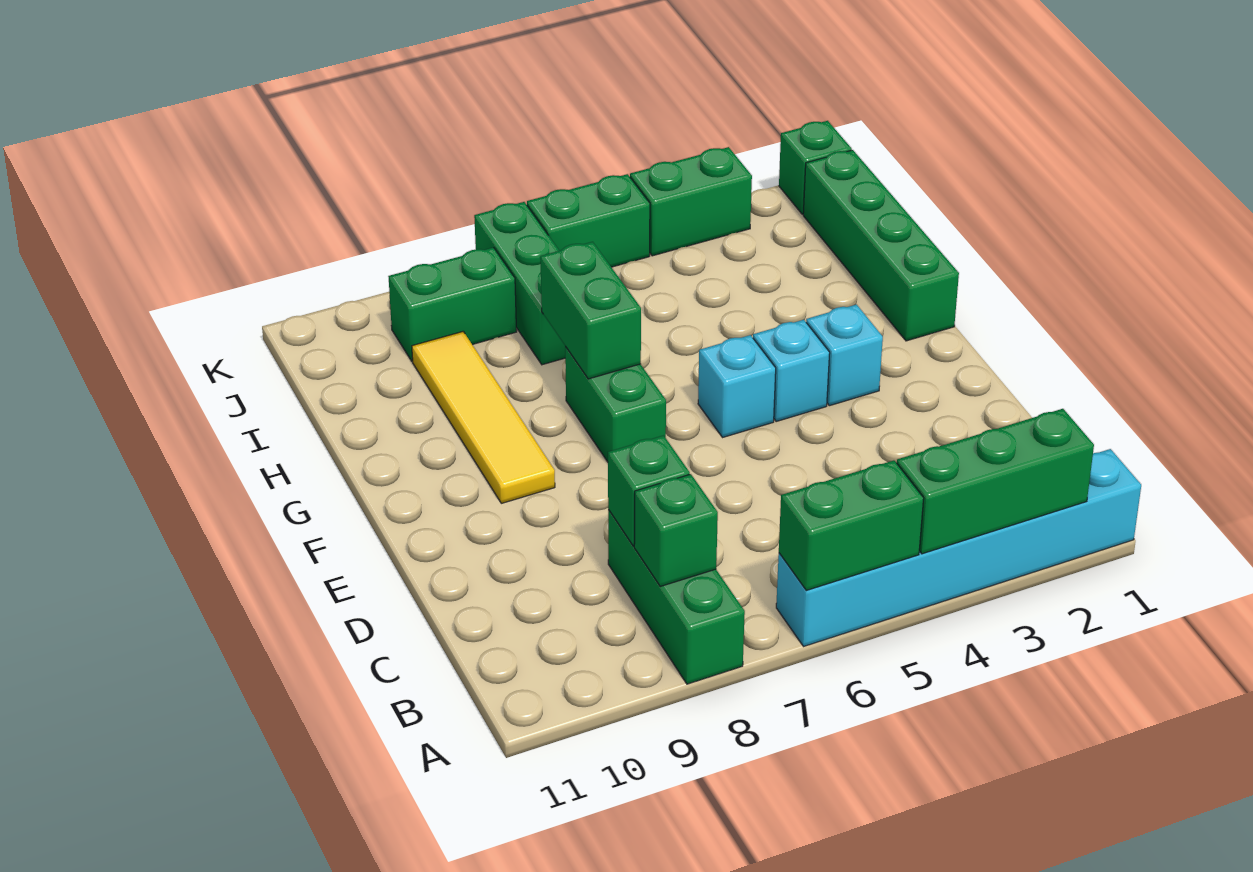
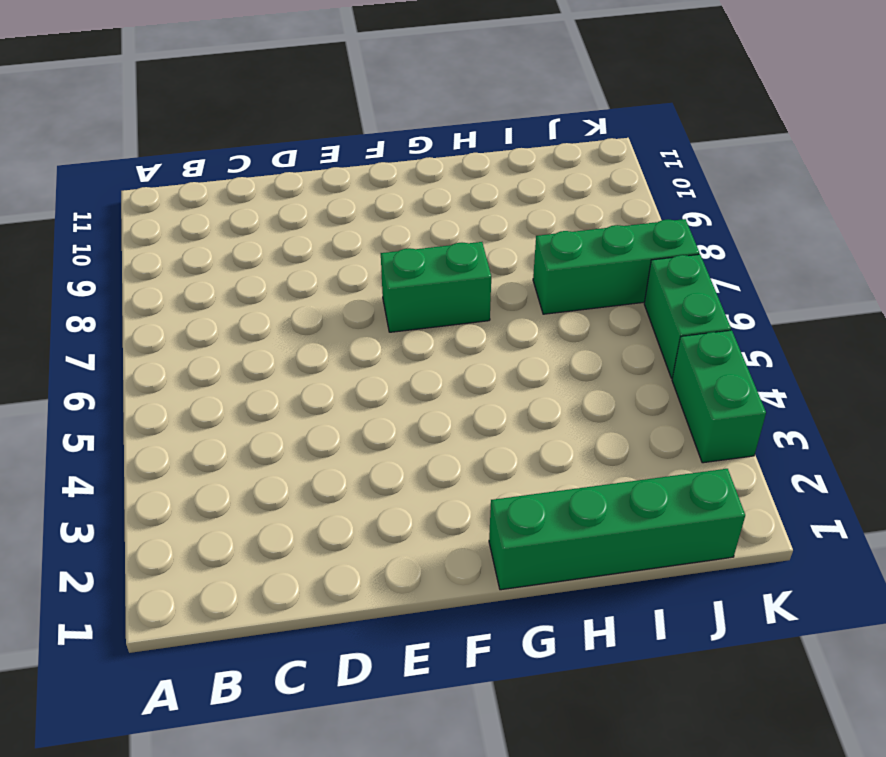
none -> cyan brick A1:A6 level 1
none -> green brick A8:C8 level 1
none -> cyan brick F3 level 1

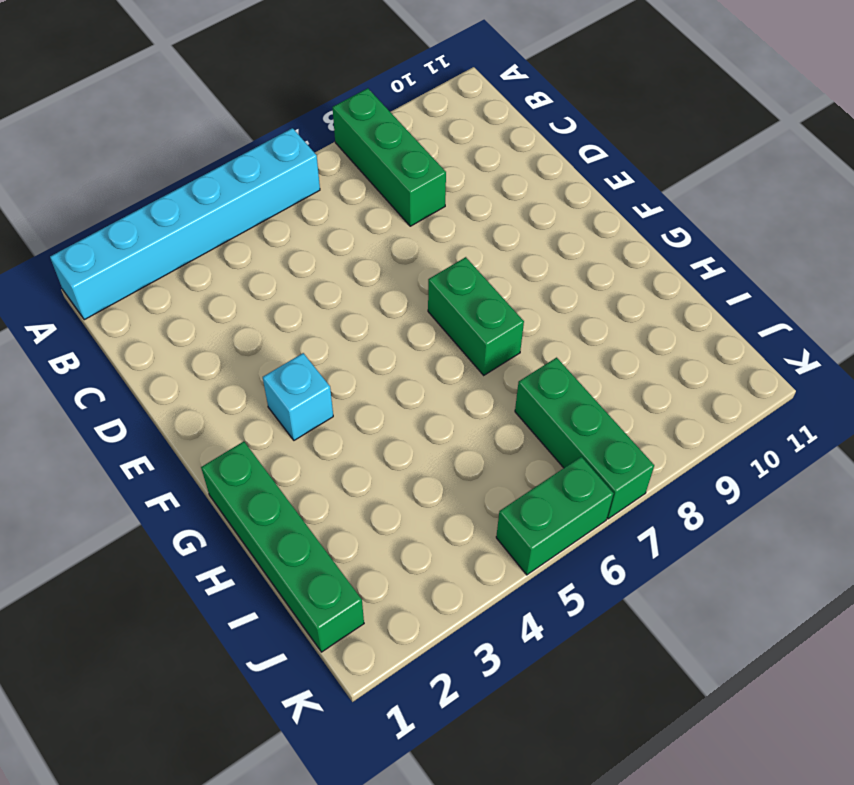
none -> cyan brick F4 level 1
none -> cyan brick F5 level 1
none -> yellow tile F9:I9 level 1

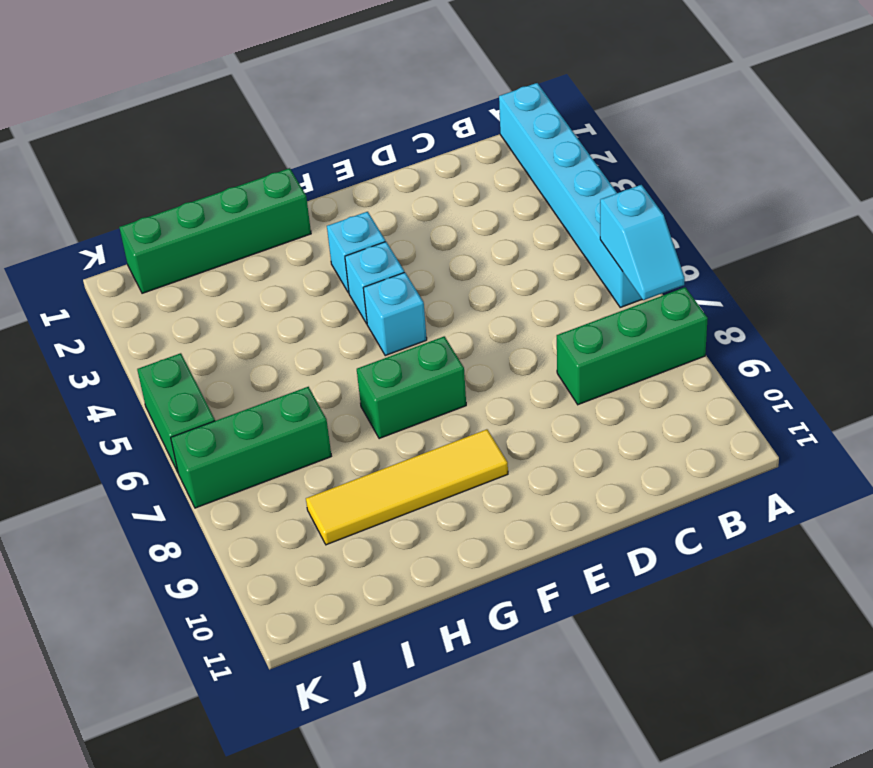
cyan slope A6:A7 level 2 top 6 -> green brick A5:A6 level 2
none -> green brick J8:J9 level 1
none -> green brick K1 level 1
none -> green brick K3:K4 level 1

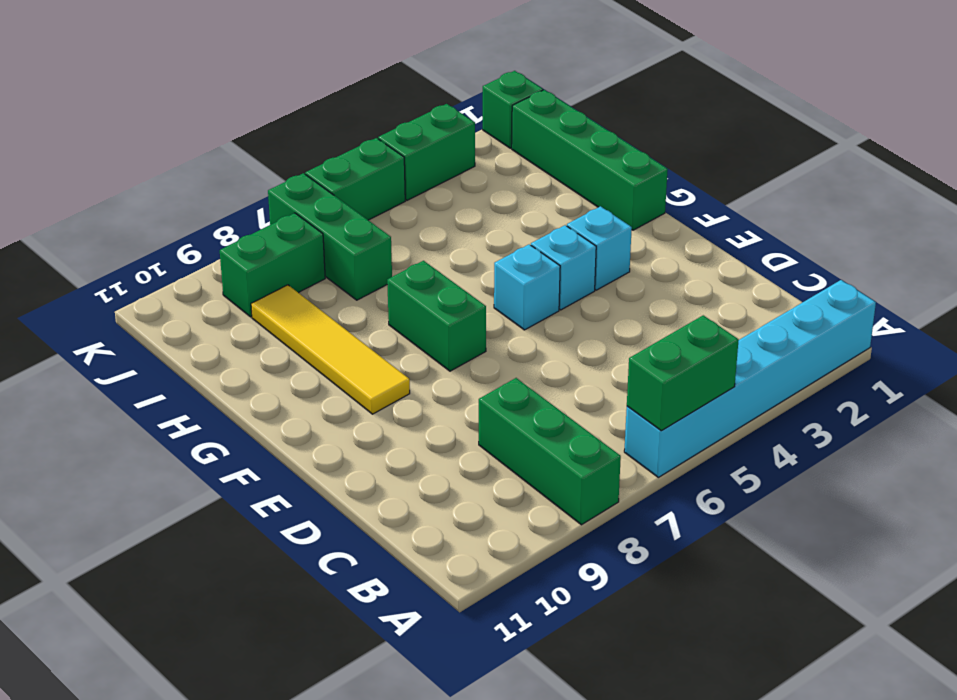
none -> green brick A2:A4 level 2
none -> green brick B8 level 2
none -> green brick C8 level 2

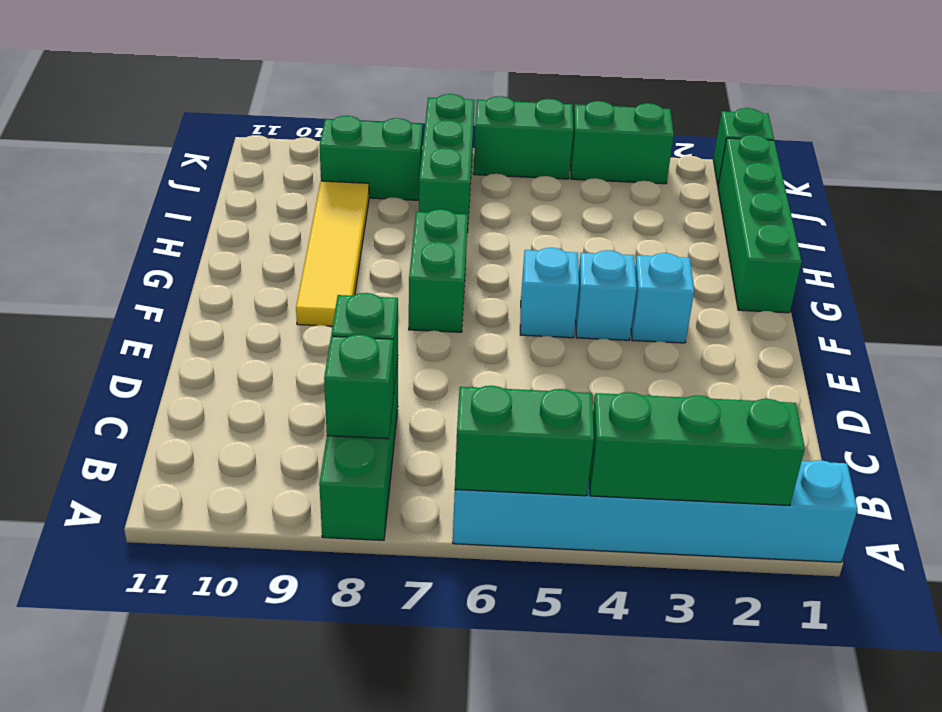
none -> green brick G7:H7 level 2

